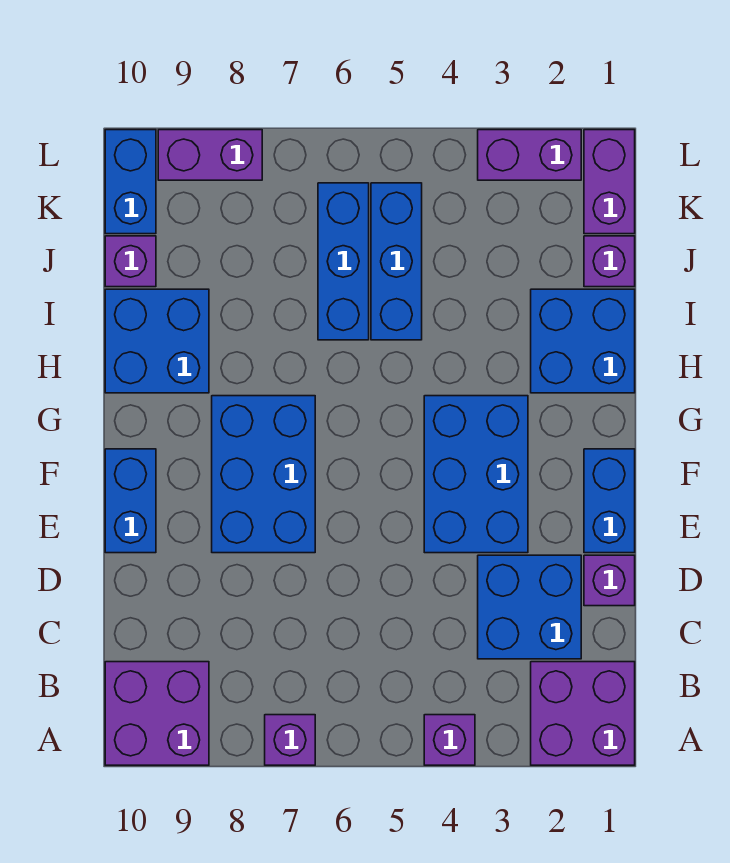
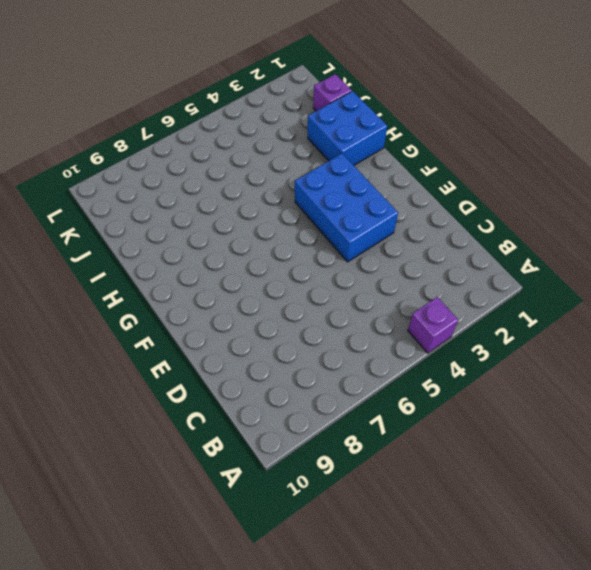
none -> purple brick A1:B2 level 1
none -> purple brick A7 level 1
none -> purple brick A9:B10 level 1

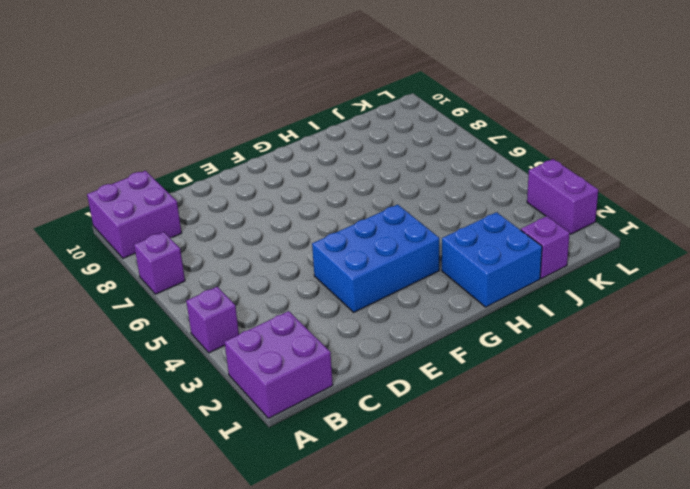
none -> blue brick C2:D3 level 1
none -> purple brick D1 level 1
none -> blue brick E1:F1 level 1

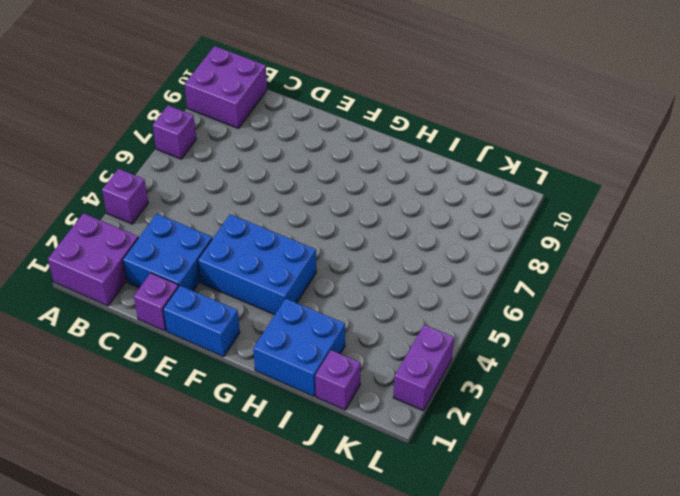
none -> blue brick E7:G8 level 1
none -> blue brick E10:F10 level 1
none -> blue brick H9:I10 level 1

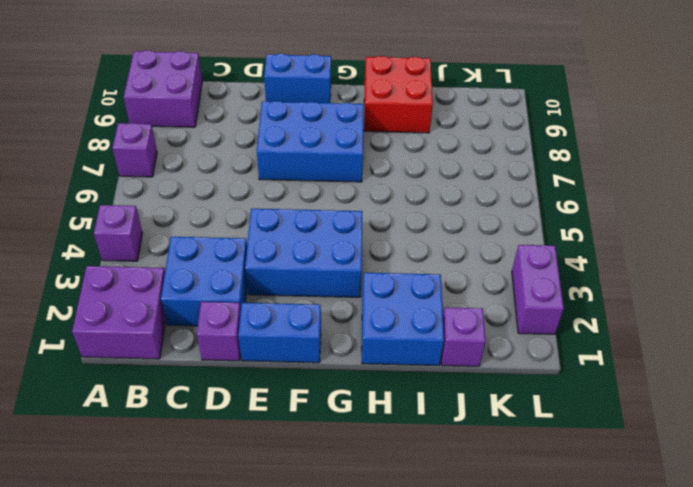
red brick H9:I10 level 1 -> blue brick H9:I10 level 1
none -> blue brick I5:K5 level 1
none -> blue brick I6:K6 level 1
none -> purple brick J10 level 1

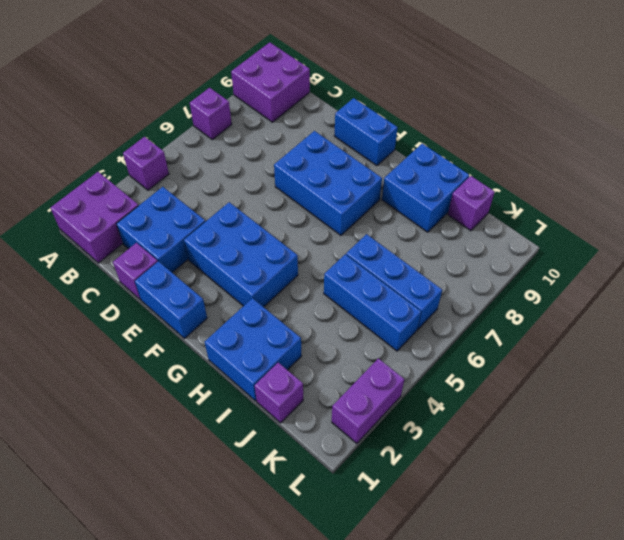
none -> purple brick K1:L1 level 1
none -> blue brick K10:L10 level 1
none -> purple brick L8:L9 level 1

